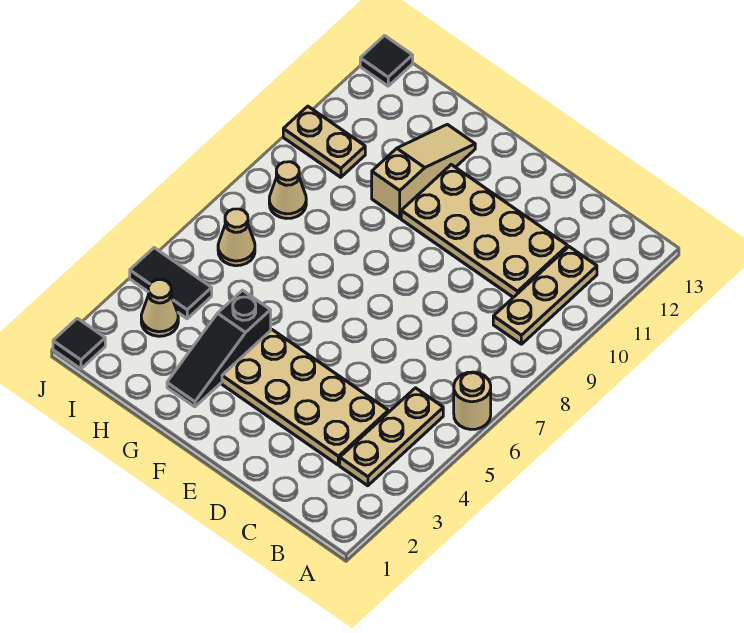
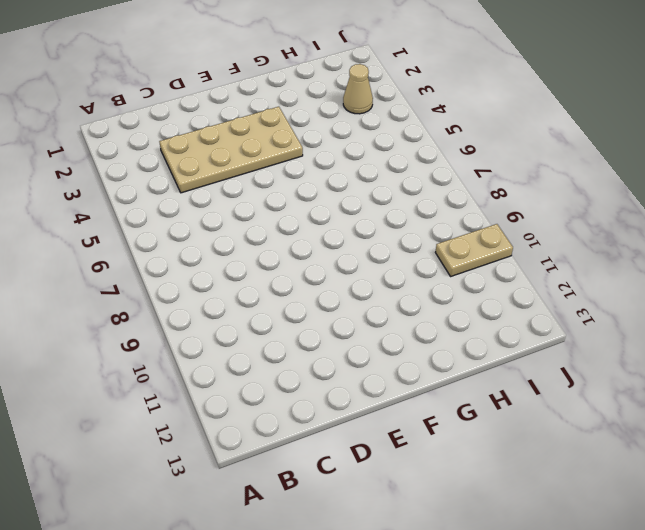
none -> tan round brick A6 level 1
none -> tan plate B3:B5 level 1
none -> tan plate B9:B11 level 1

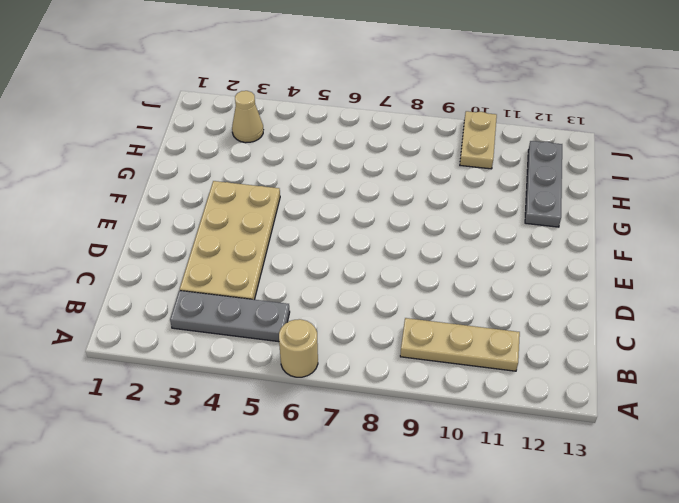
grey plate B3:B5 level 1 -> tan plate B3:B5 level 1
grey plate G12:I12 level 1 -> tan slope G10:G12 level 1 top 10
none -> tan plate C10:F11 level 1
none -> black slope G2:G4 level 1 top 4
none -> black tile I4:J4 level 1

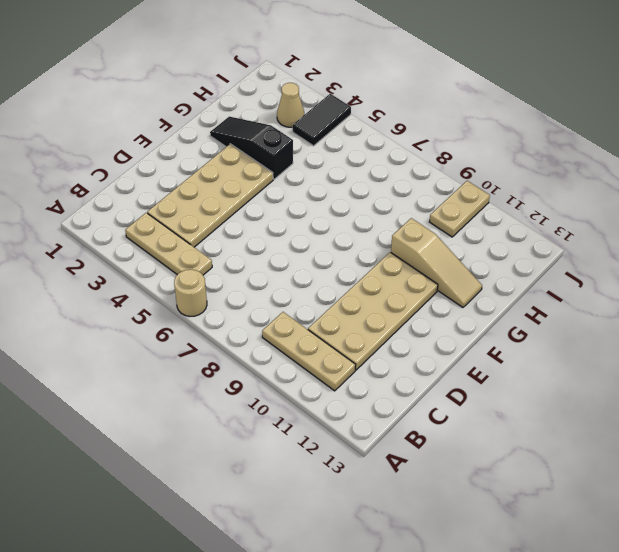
none -> tan cone I6 level 1
none -> tan cone I8 level 1
none -> black tile J1 level 1

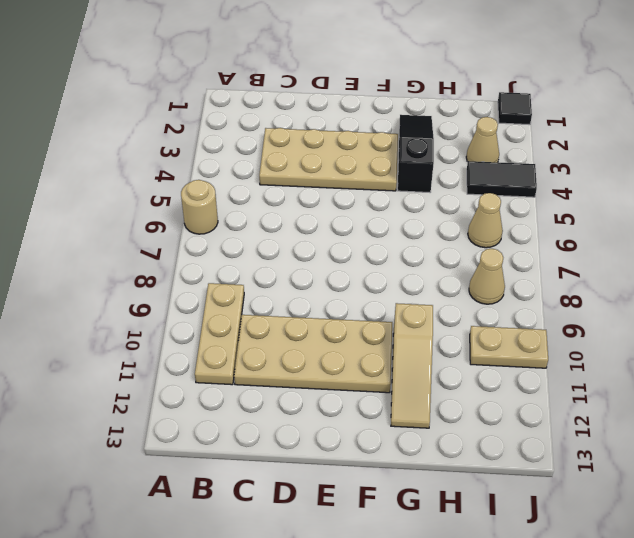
none -> tan plate B3:B5 level 1
none -> black tile J13 level 1

